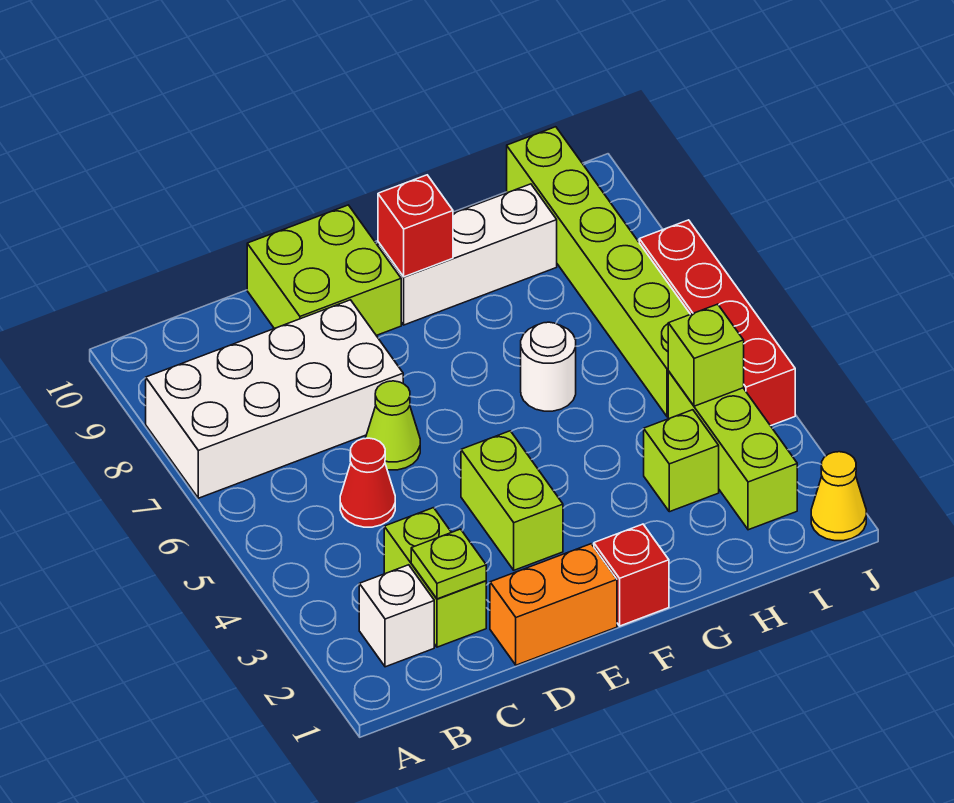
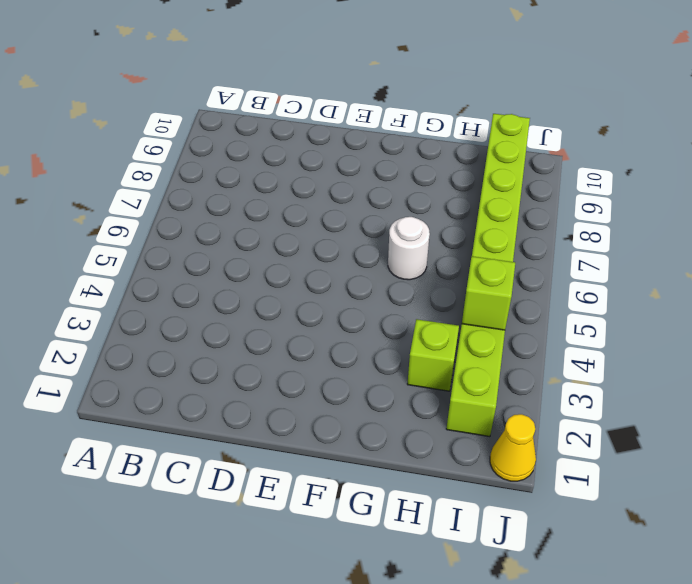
none -> white brick A7:D8 level 1
none -> white brick B2 level 1
none -> lime brick C2:C3 level 1

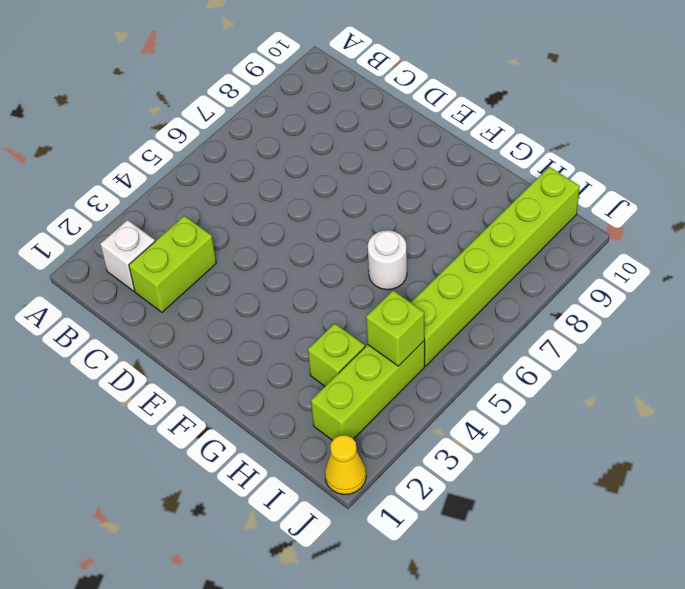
none -> white brick A7:D8 level 1
none -> red cone C5 level 1
none -> orange brick D1:E1 level 1

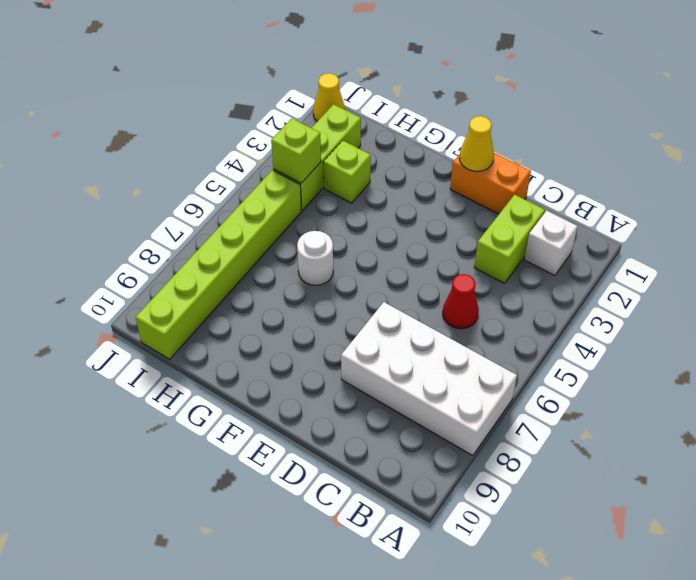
yellow cone E1 level 2 -> none
none -> lime cone D6 level 1
none -> lime brick D9:E10 level 1
none -> lime brick E3:E4 level 1

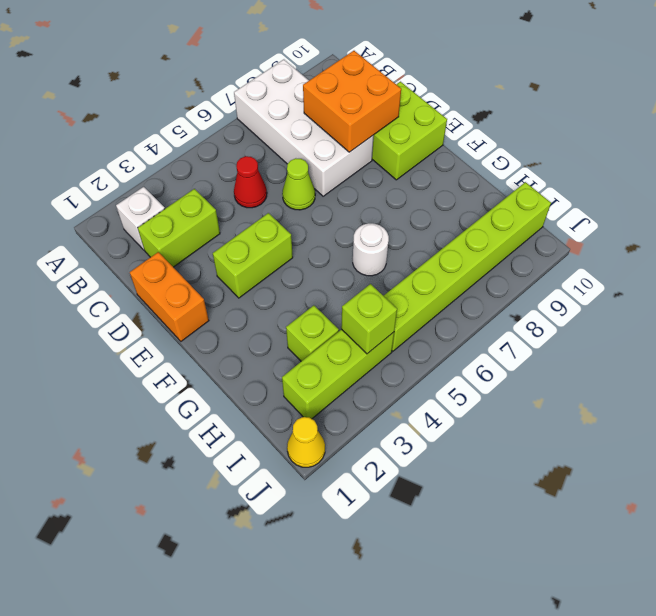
orange brick C8:D9 level 2 -> none
none -> red brick F1 level 1
none -> white brick F9:H9 level 1
none -> red brick J4:J7 level 1

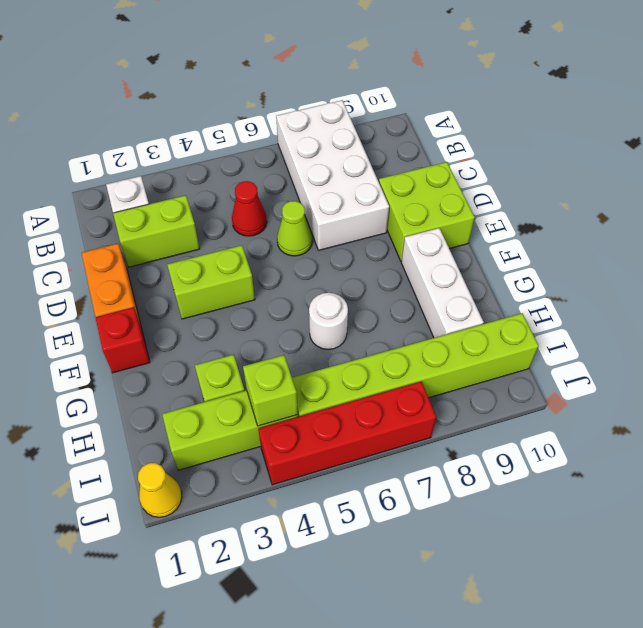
none -> lime plate C2 level 2
none -> red brick F9 level 2

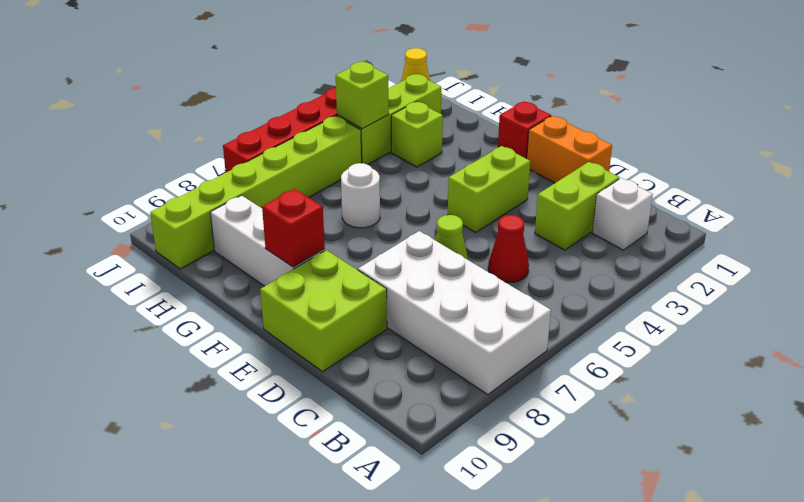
none -> lime plate C2 level 2

